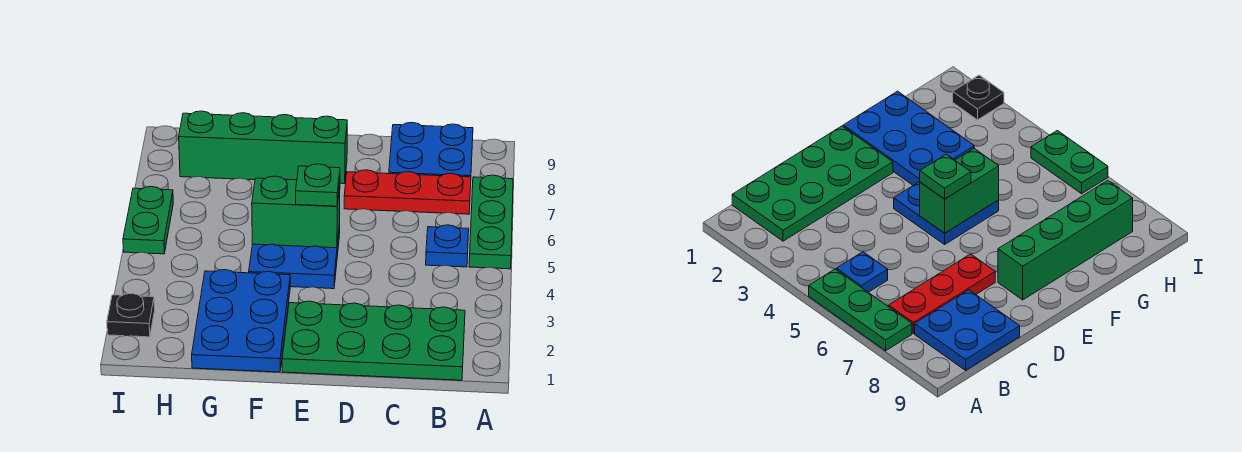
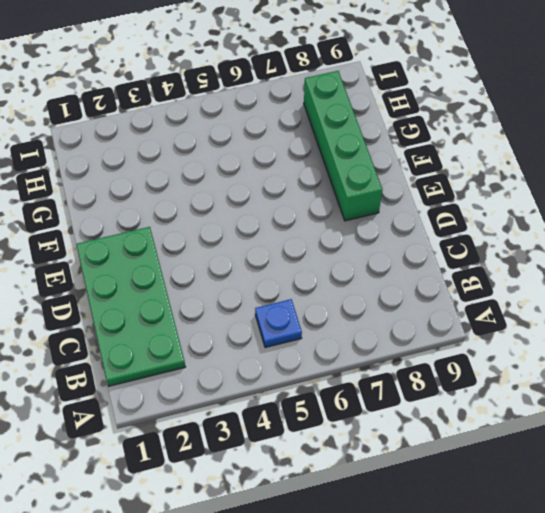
none -> green plate A5:A7 level 1
none -> red plate B7:D7 level 1
none -> blue plate B8:C9 level 1

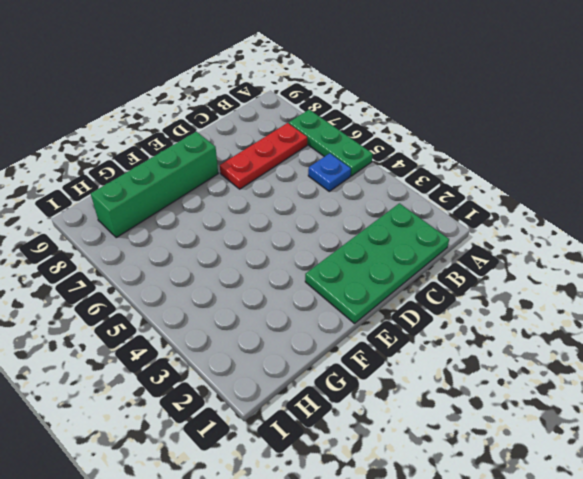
none -> blue plate B8:C9 level 1
none -> blue plate E4:F5 level 1
none -> blue plate F1:G3 level 1

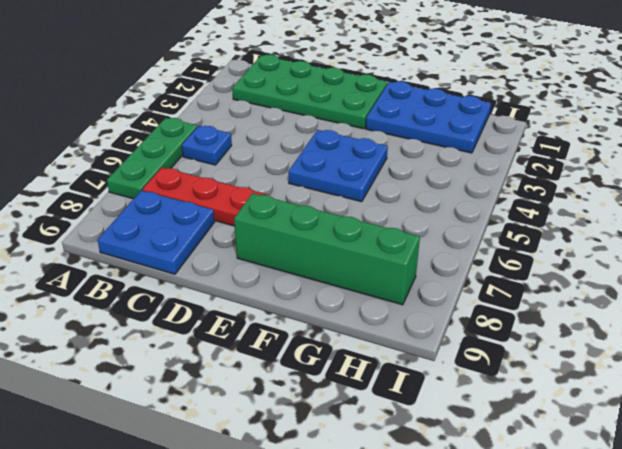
blue plate F1:H2 level 1 -> blue plate F1:G3 level 1
none -> black plate I2 level 1
none -> green plate I5:I6 level 1
none -> green brick E5:F5 level 2

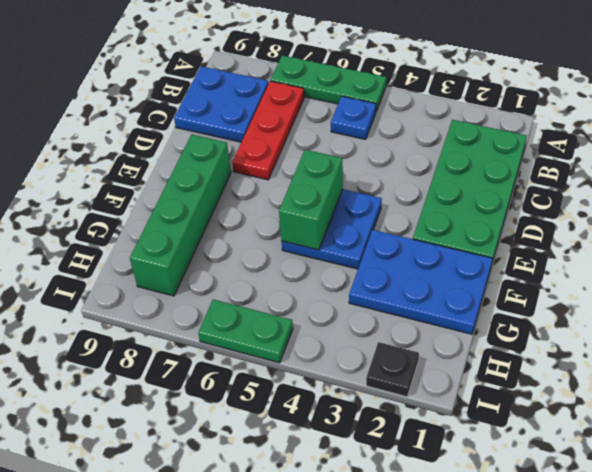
none -> green plate E5 level 3

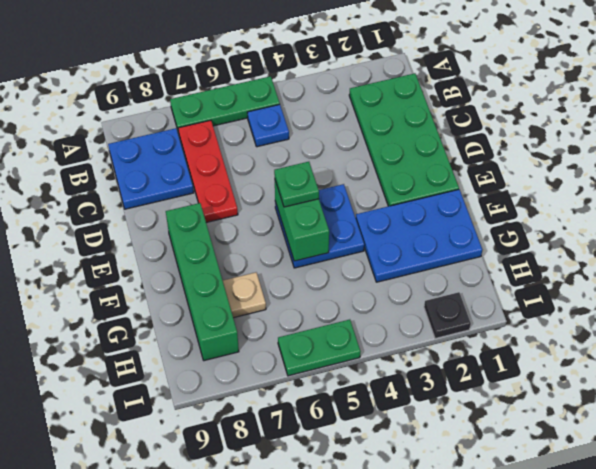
tan plate G7 level 1 -> none

